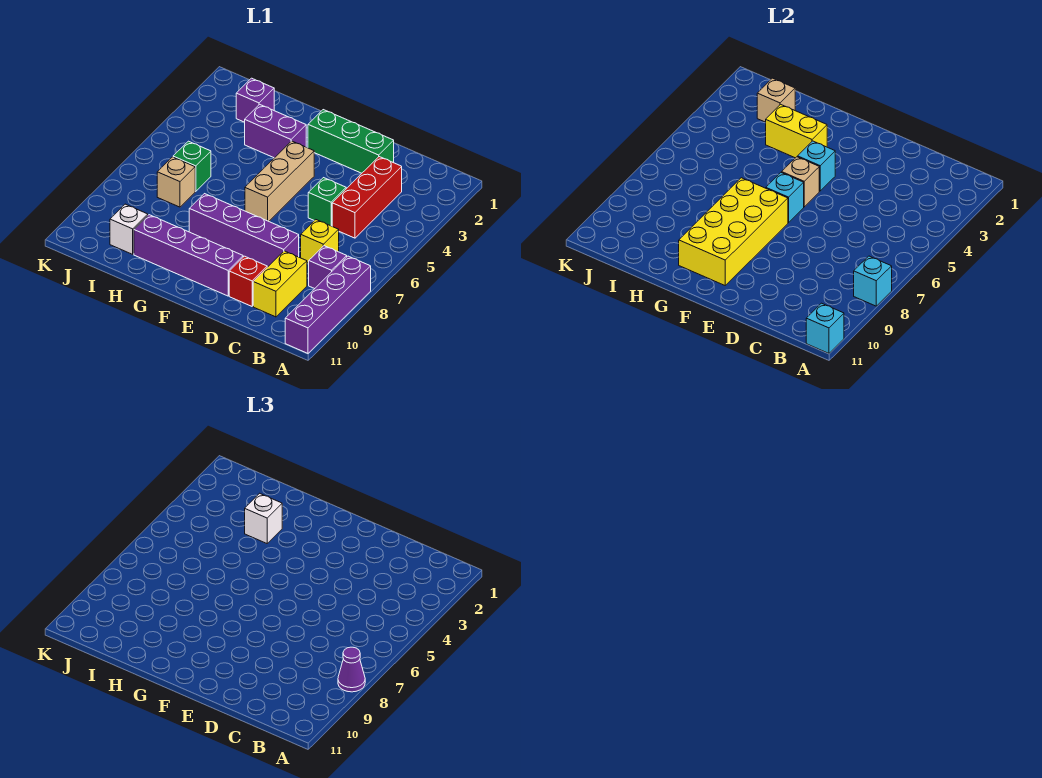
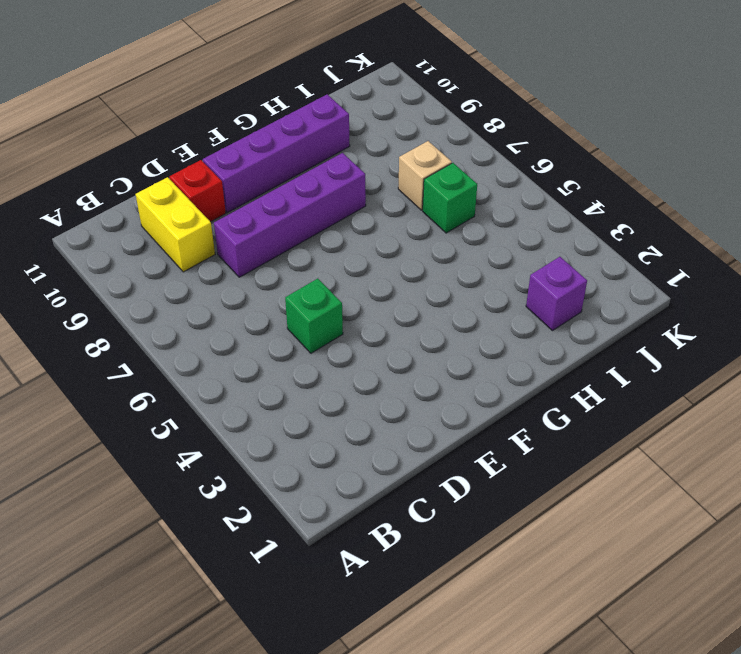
none -> purple brick A8:A11 level 1
none -> purple brick B8 level 1
none -> red brick C3:C5 level 1

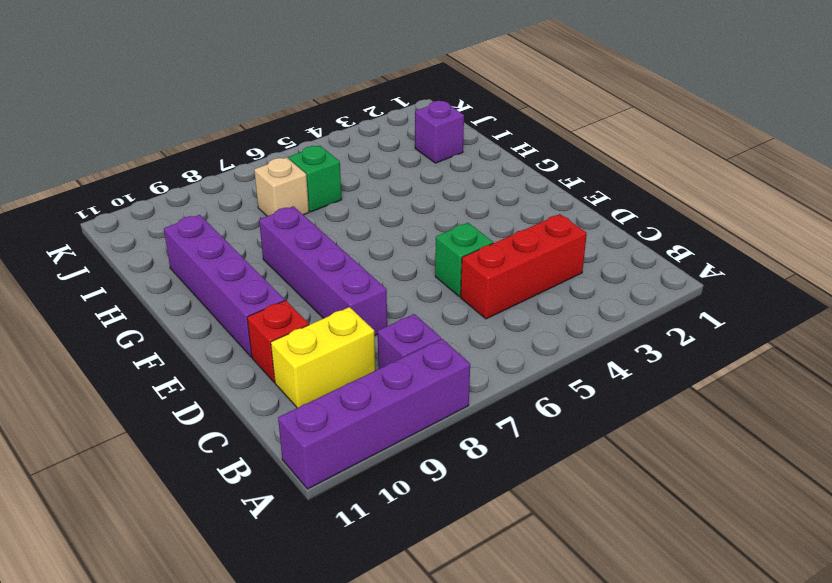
none -> yellow brick C7 level 1
none -> green brick D2:F2 level 1
none -> tan brick F4:F6 level 1

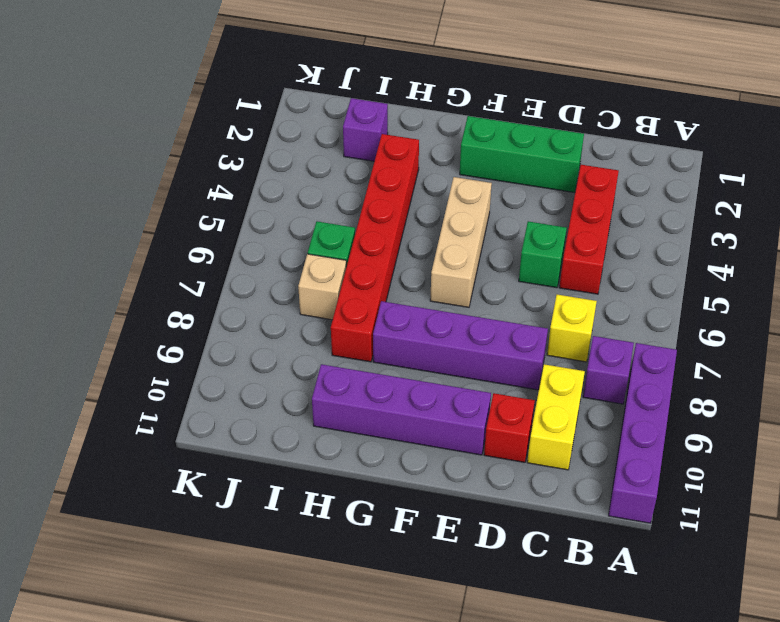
red brick H3:H8 level 1 -> purple brick G3:H3 level 1
none -> white brick I10 level 1
none -> cyan brick A8 level 2
none -> cyan brick A11 level 2

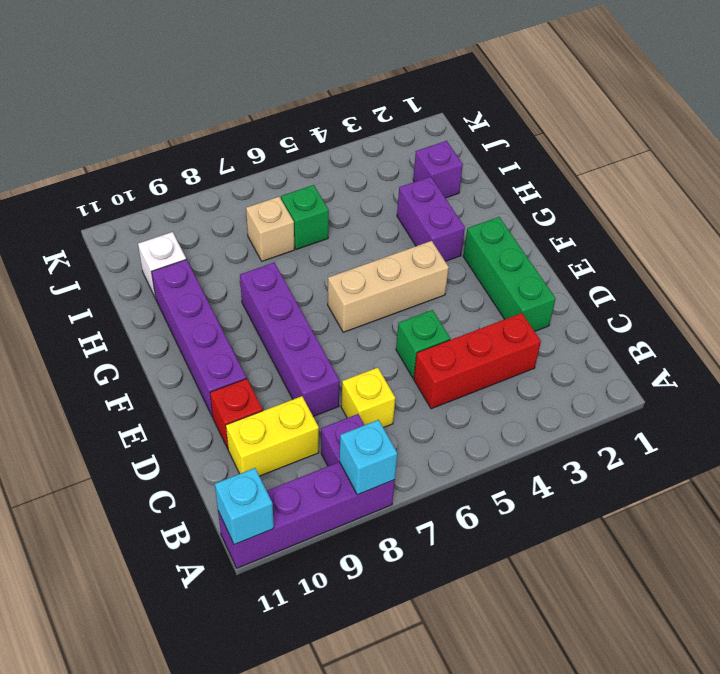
none -> cyan brick F4 level 2
none -> tan brick F5 level 2
none -> cyan brick F6 level 2

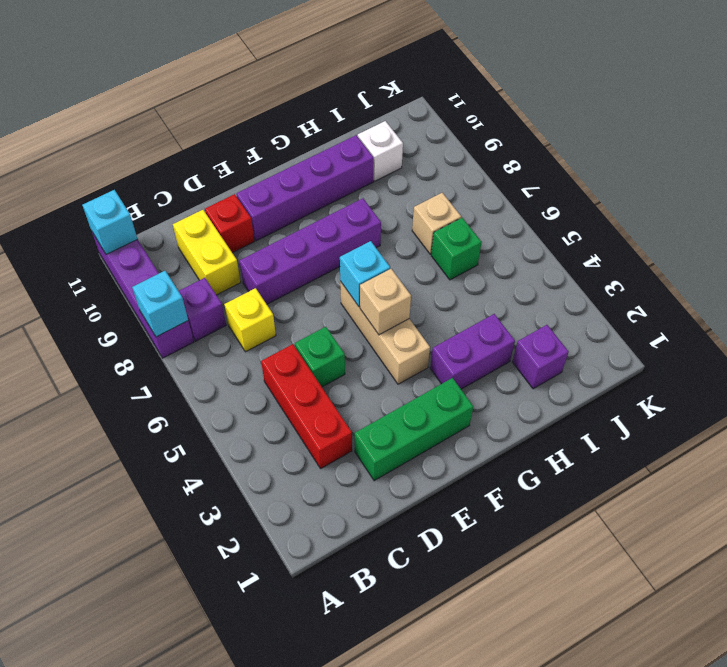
none -> cyan brick F4 level 2
none -> yellow brick F7:G10 level 2
none -> yellow brick G3:H3 level 2

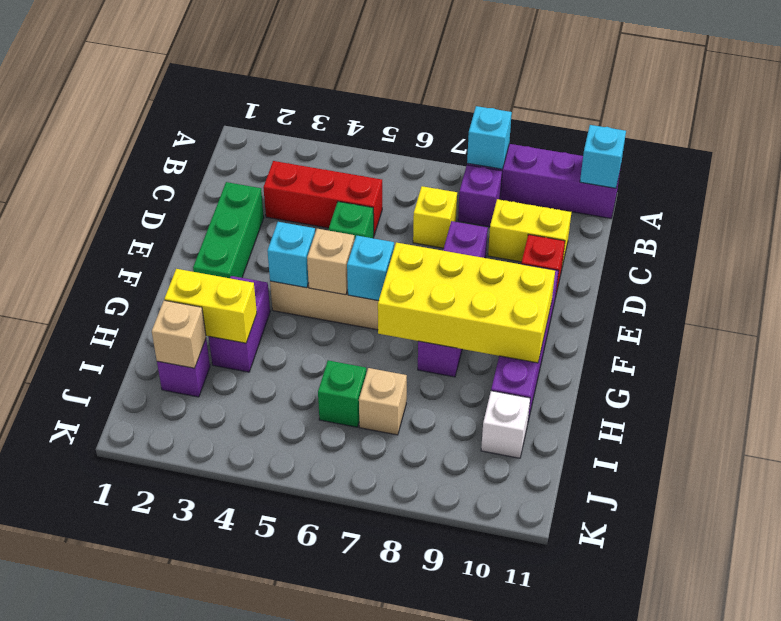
yellow brick H2:H3 level 2 -> yellow brick G3:H3 level 2
none -> purple cone A8 level 3
none -> white brick H3 level 3

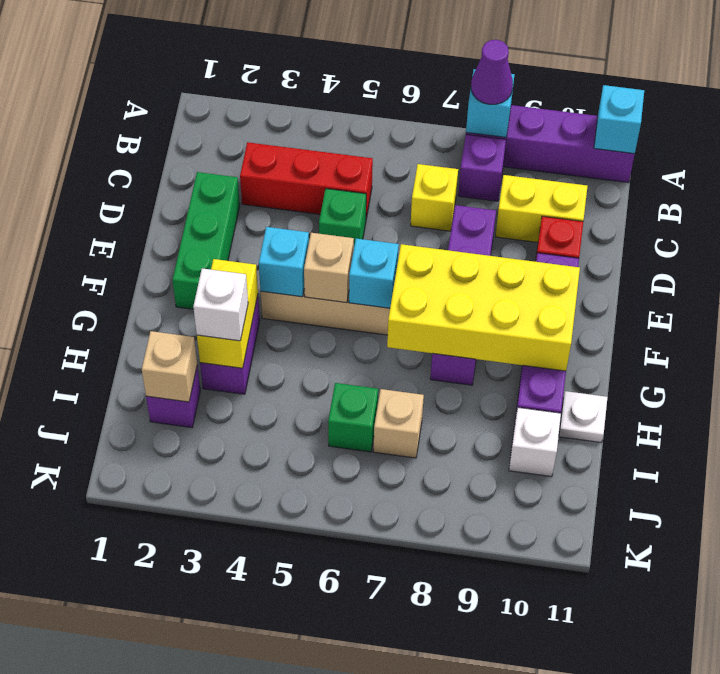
white plate H11 level 1 -> none

